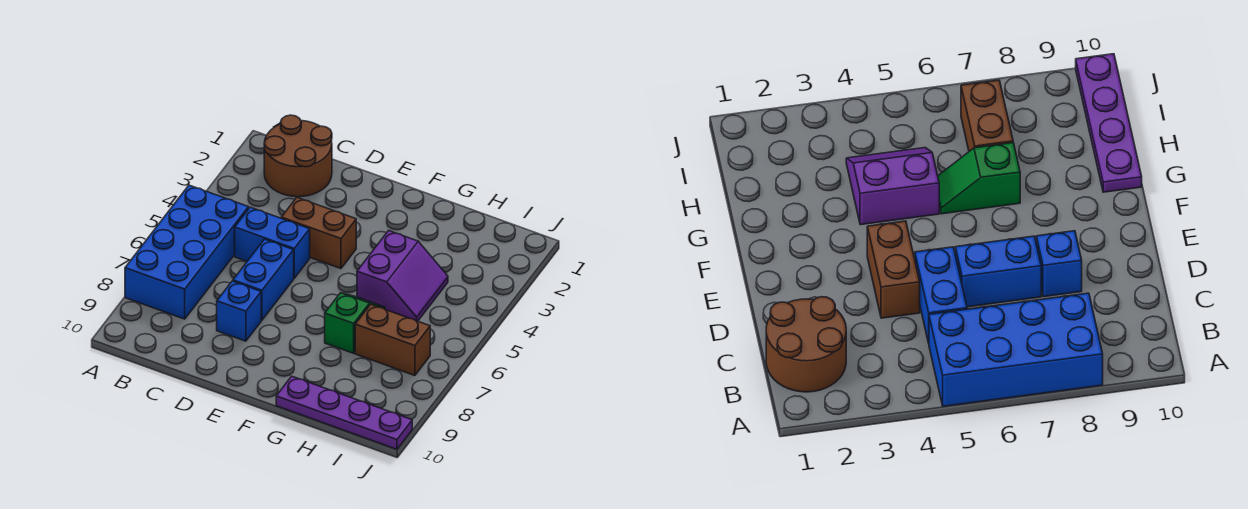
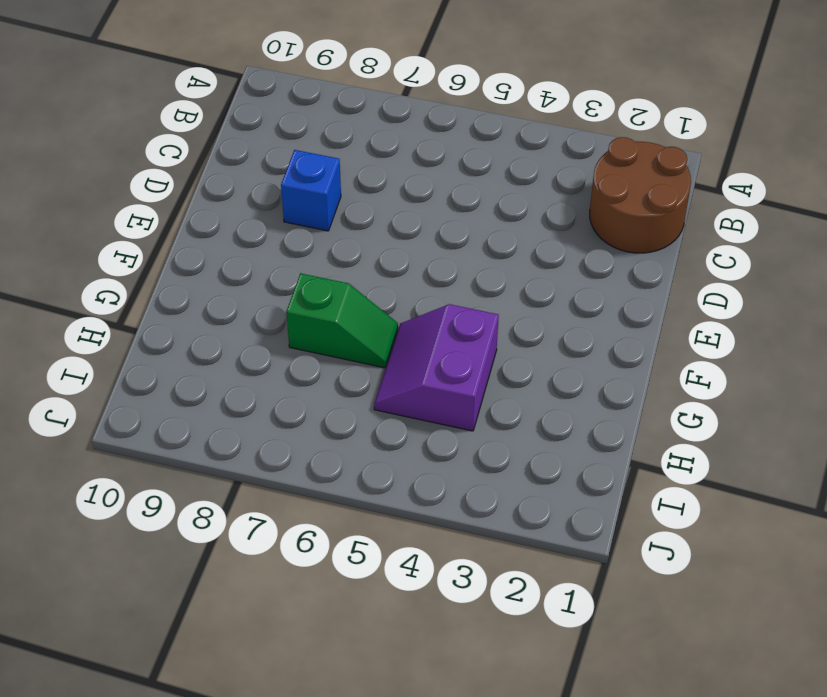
purple slope G4:H5 level 1 top 4 -> purple slope G4:H5 level 1 top G
none -> blue brick A5:B8 level 1
none -> blue brick C5:D5 level 1

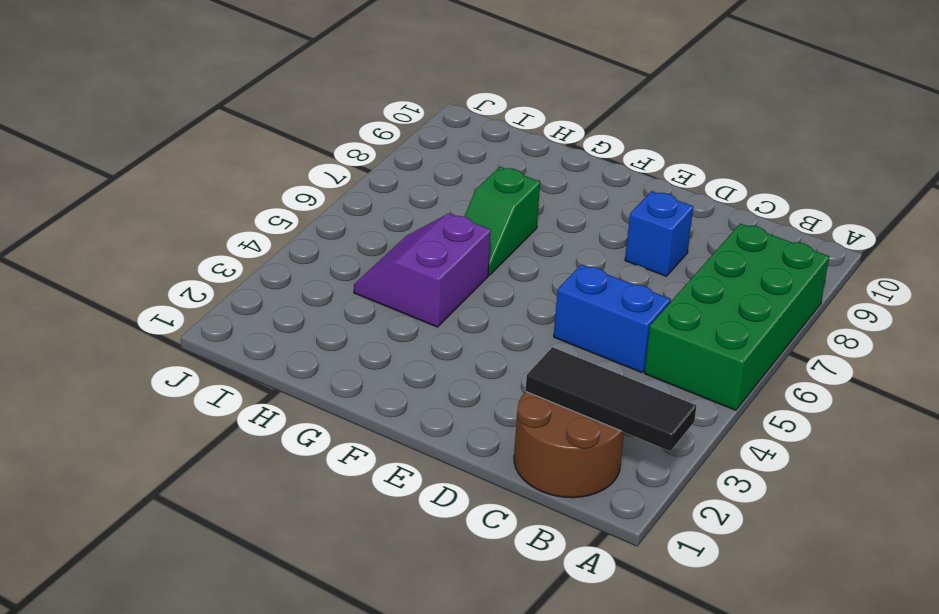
black tile A2:C2 level 2 -> none
green brick A5:B8 level 1 -> blue brick A5:B8 level 1
none -> brown brick D4:E4 level 1
none -> blue brick D6:D7 level 1

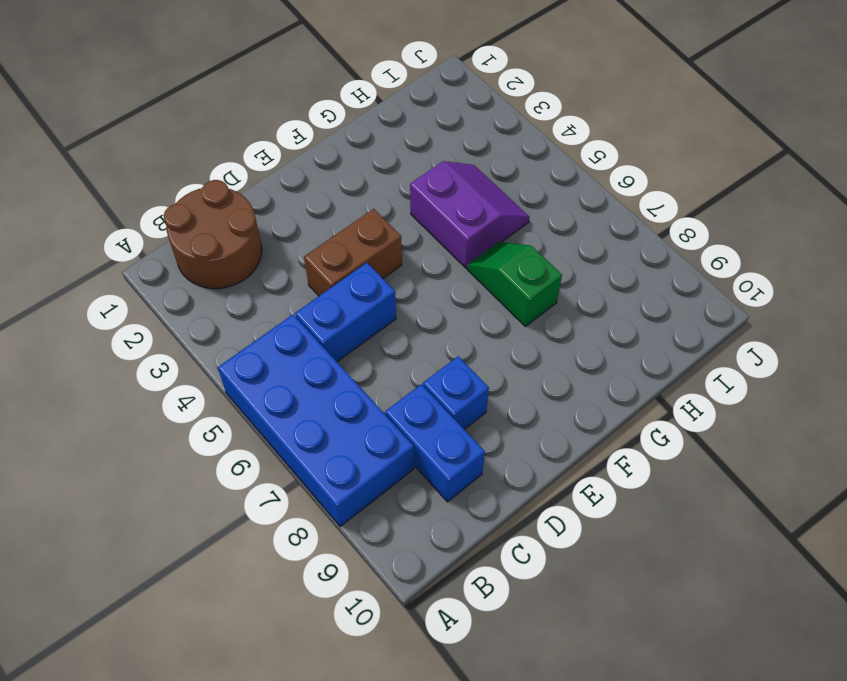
blue brick C8:C9 level 1 -> blue brick D6:D7 level 1
none -> purple plate G10:J10 level 1
none -> brown brick H7:I7 level 1

